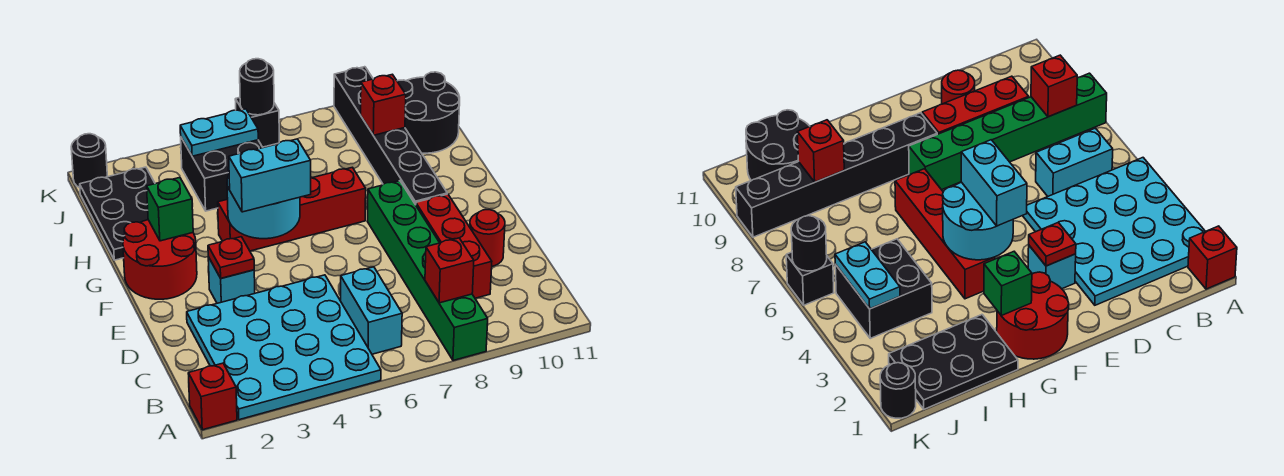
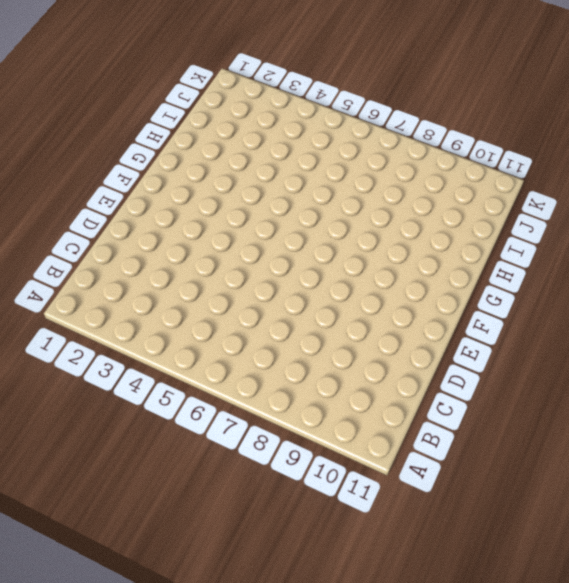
none -> red brick A1 level 1
none -> cyan plate A2:D5 level 1
none -> green brick A8:F8 level 1

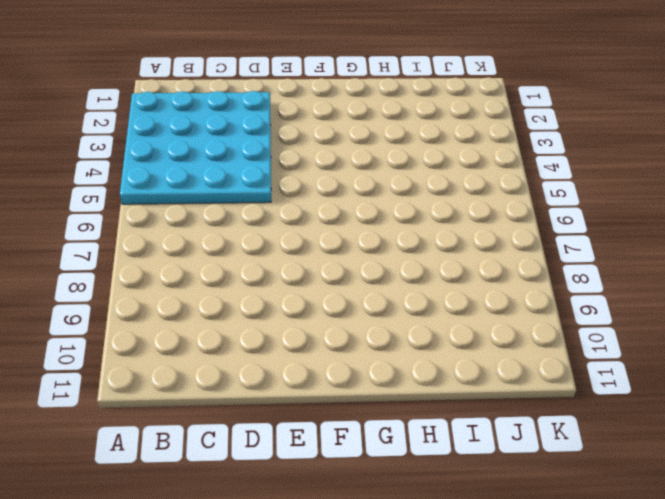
none -> red brick A1 level 1
none -> green brick A8:F8 level 1
none -> cyan brick B6:C6 level 1

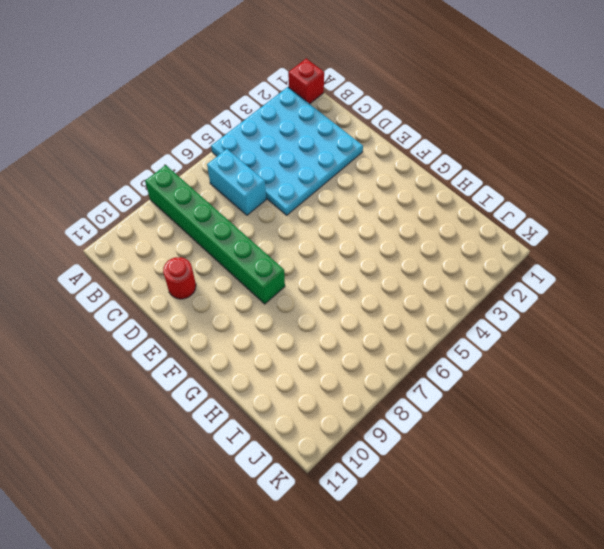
none -> red brick C9:E9 level 1
none -> cyan brick E3 level 1
none -> red round brick F1:G2 level 1

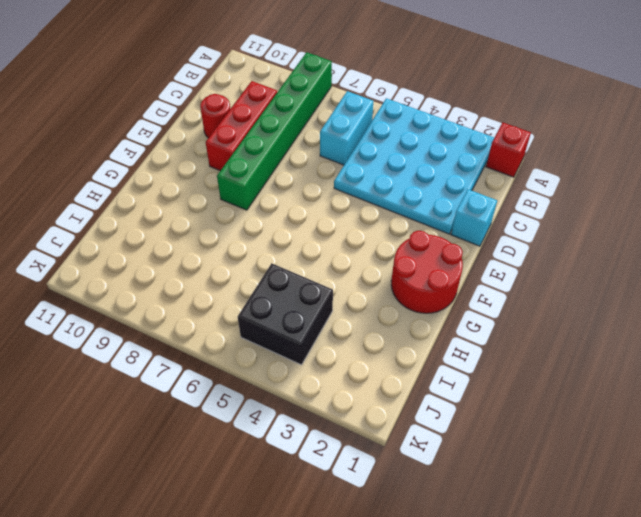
cyan brick D1 level 1 -> cyan brick E3 level 1
none -> black brick F9:K9 level 1
none -> red brick G4:G7 level 1
none -> black plate H1:J2 level 1

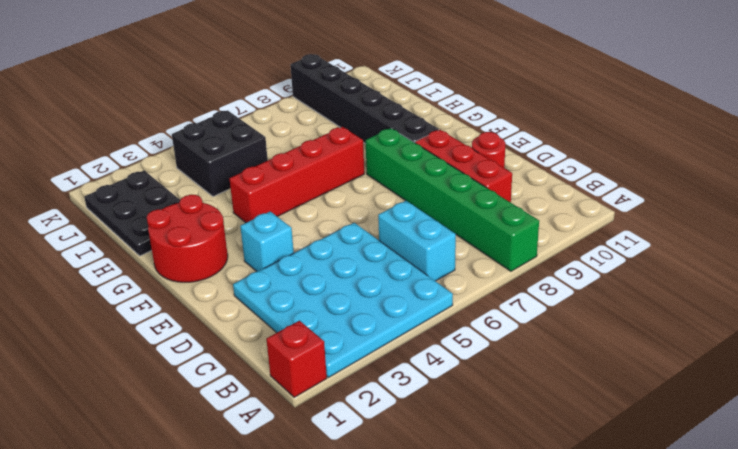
none -> black round brick I10:J11 level 1
none -> black round brick K1 level 1
none -> black brick K6 level 1

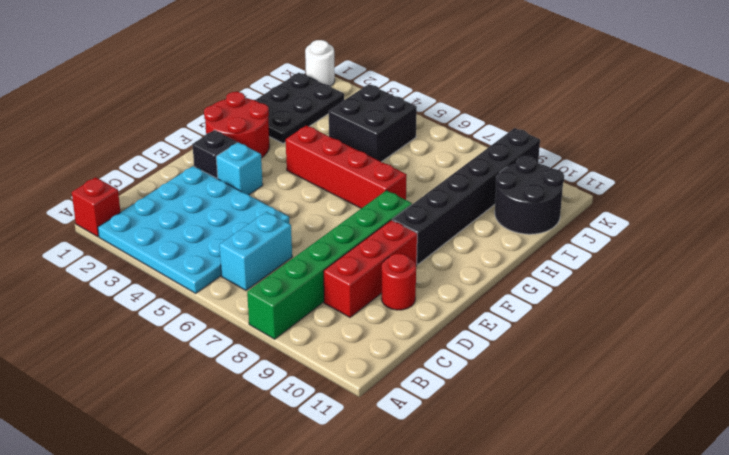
black brick E2 level 1 -> black brick K6 level 1
white round brick K1 level 1 -> black round brick K1 level 1
none -> red brick B8 level 2
none -> red plate E3 level 2
none -> cyan round brick F4:G5 level 2

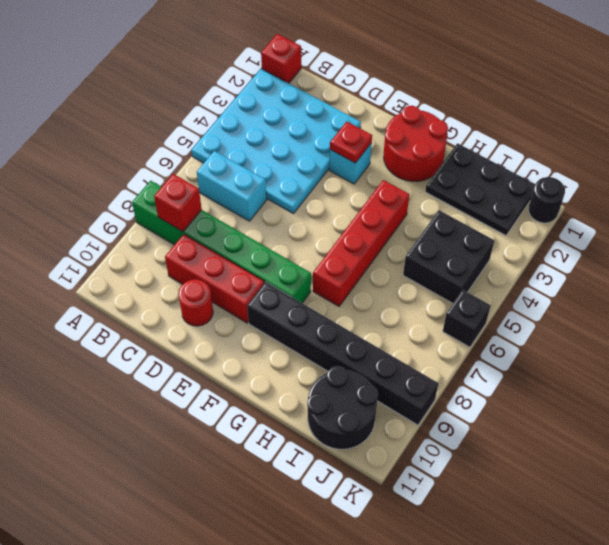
none -> cyan round brick F4:G5 level 2
none -> green brick G2 level 2
none -> red brick I9 level 2

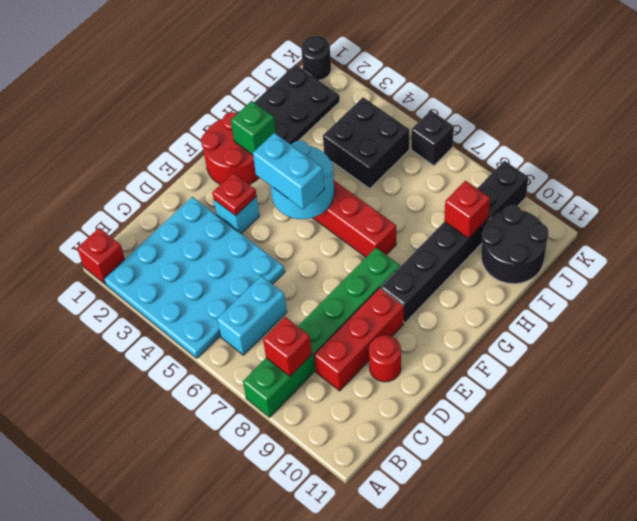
none -> cyan plate J4:J5 level 2
none -> black round brick K6 level 2

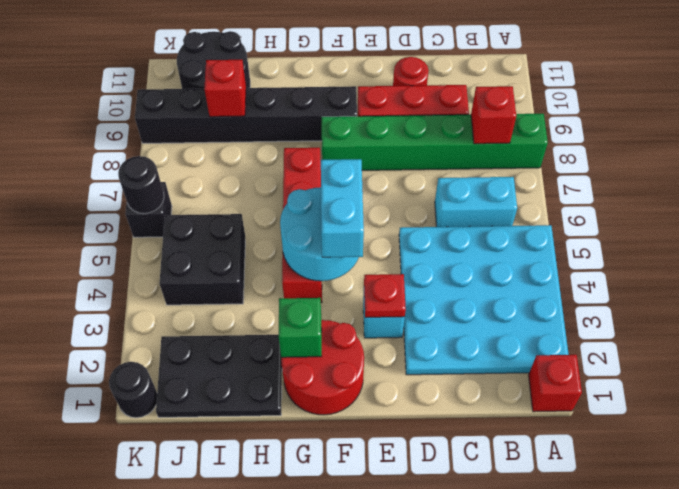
none -> cyan plate J4:J5 level 2

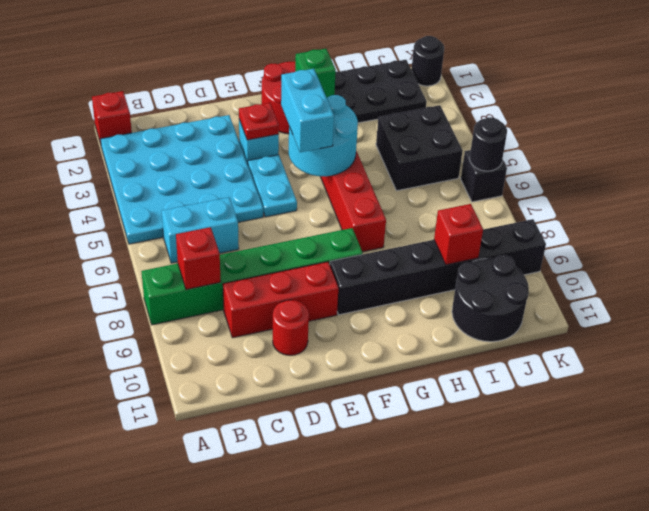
cyan plate E4:E5 level 1 -> cyan plate J4:J5 level 2

